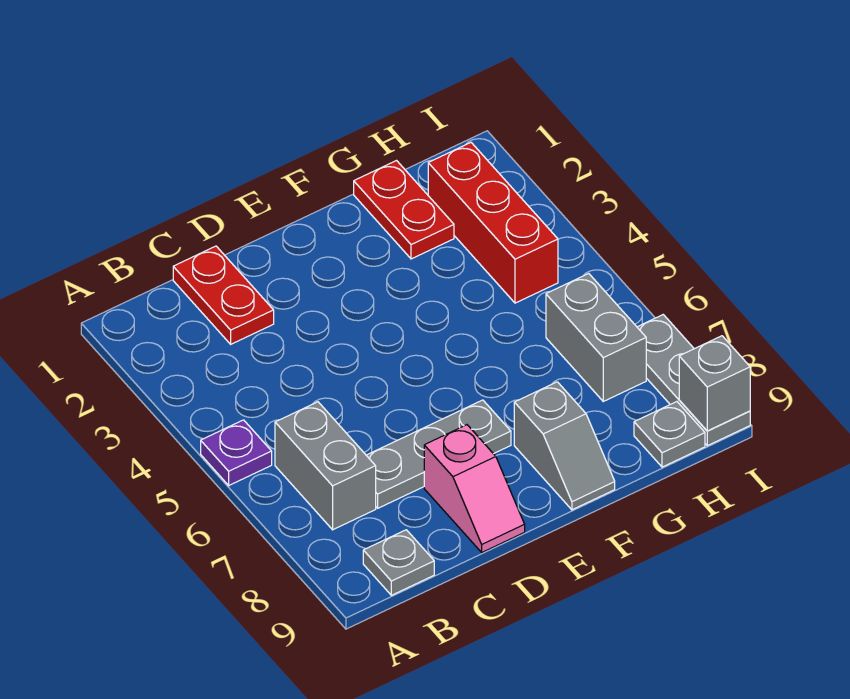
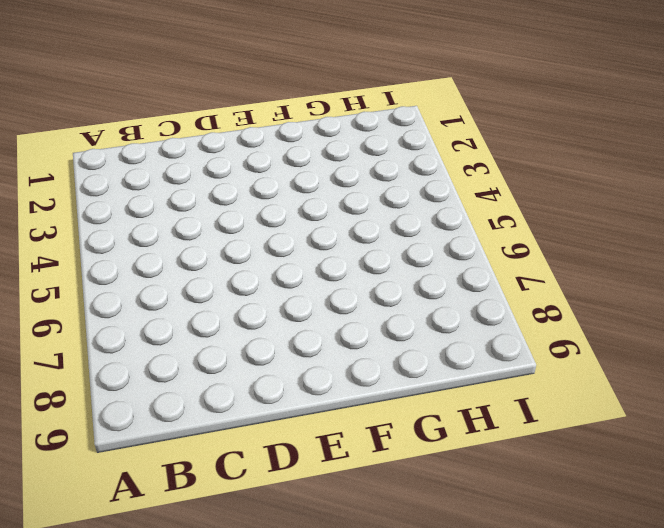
none -> purple plate A5 level 1
none -> grey brick B6:B7 level 1
none -> grey plate B9 level 1

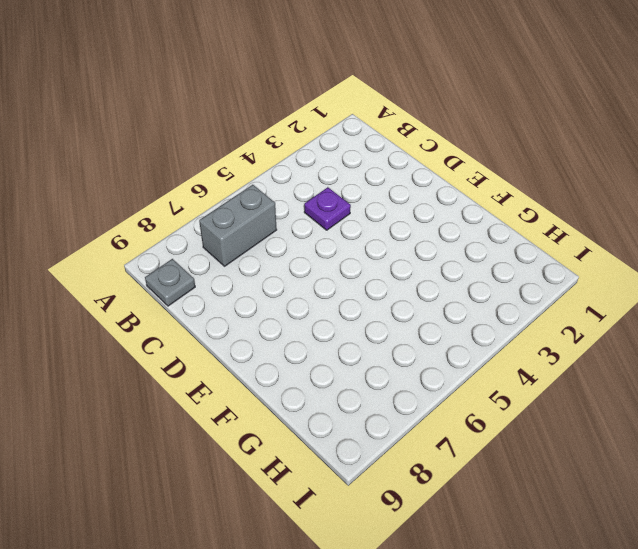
purple plate C4 level 1 -> purple plate A5 level 1
none -> red plate C1:C2 level 1
none -> grey plate C7:E7 level 1
none -> pink slope D8:D9 level 1 top 8

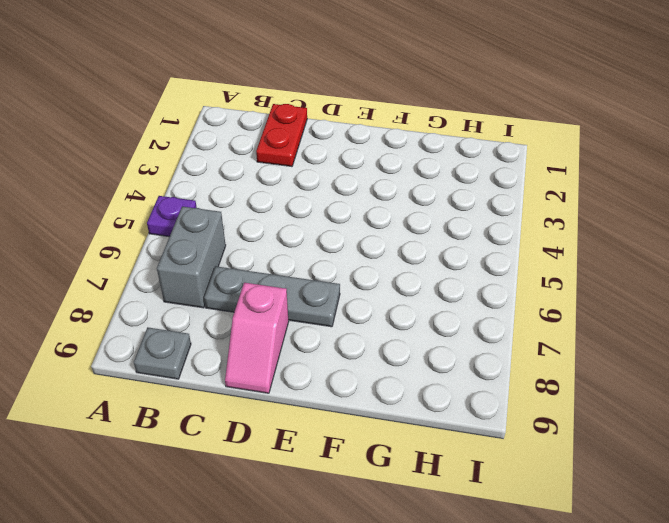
none -> grey slope F8:F9 level 1 top 8
none -> red plate G1:G2 level 1
none -> red brick H2:H4 level 1

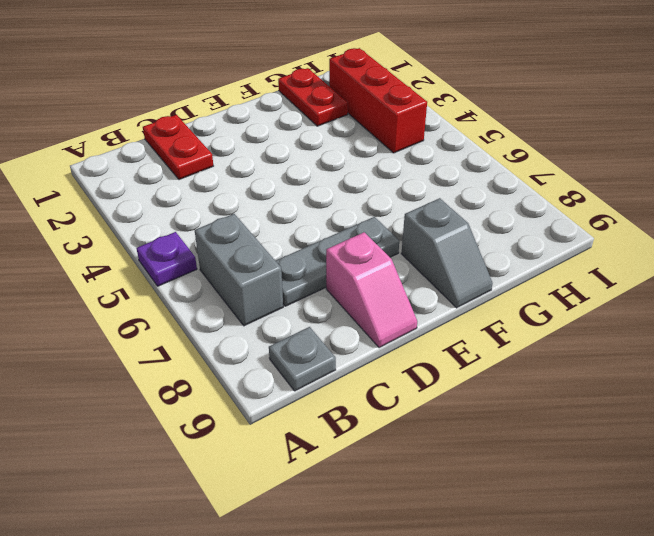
none -> grey brick H6:H7 level 1
none -> grey plate H9 level 1
none -> grey plate I7:I9 level 1

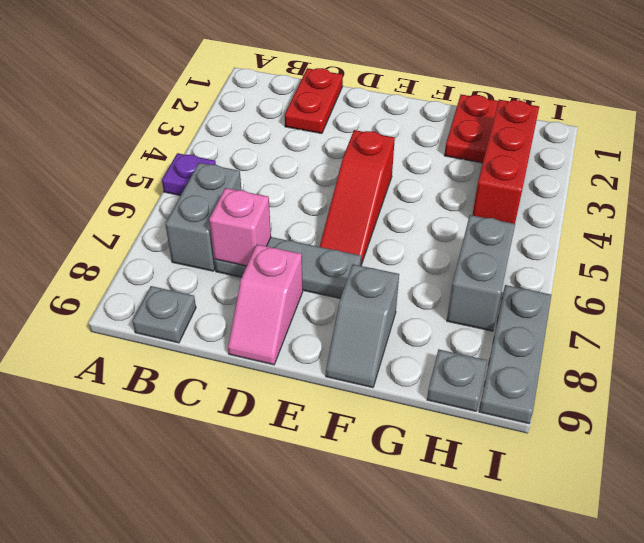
pink brick C7 level 2 -> none
red slope E4:E6 level 1 top 4 -> none
none -> grey brick I9 level 2

